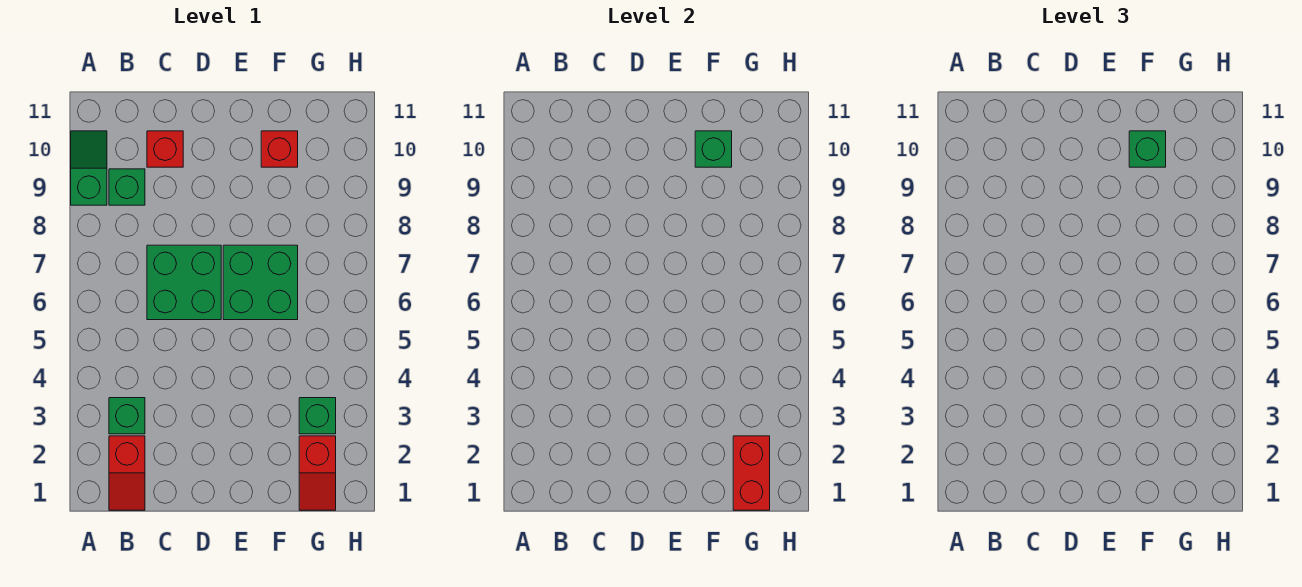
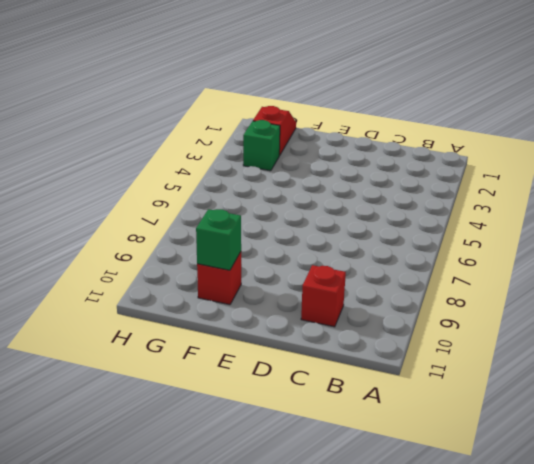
none -> green slope A9:A10 level 1 top 9
none -> red slope B1:B2 level 1 top 2
none -> green brick B3 level 1

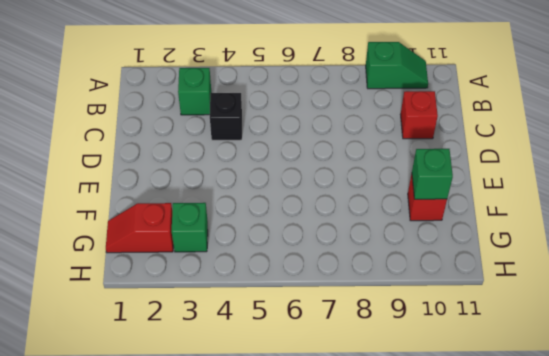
black brick C4 level 1 -> none
none -> red slope B1:B2 level 1 top 2
none -> green brick B9 level 1
none -> green brick C6:D7 level 1

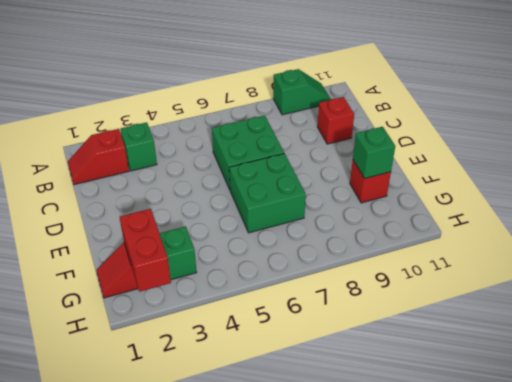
red brick G2:H2 level 2 -> red brick G1:G2 level 2
none -> green brick B9 level 1
none -> green brick F10 level 3

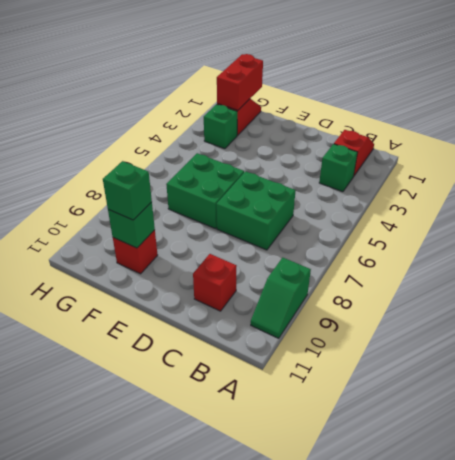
none -> green brick B9 level 1

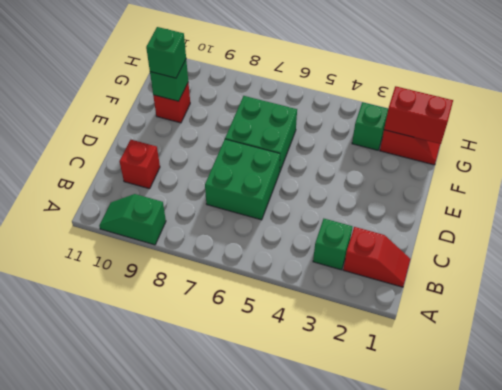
none -> green brick B9 level 1

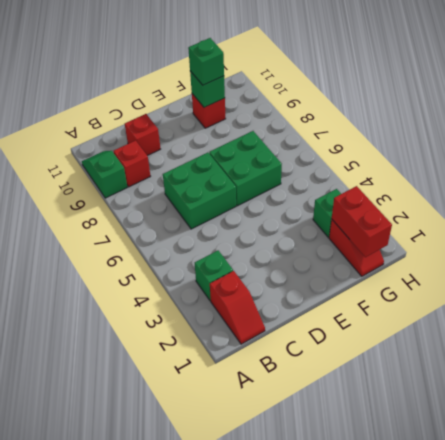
red brick B9 level 1 -> green brick B9 level 1

